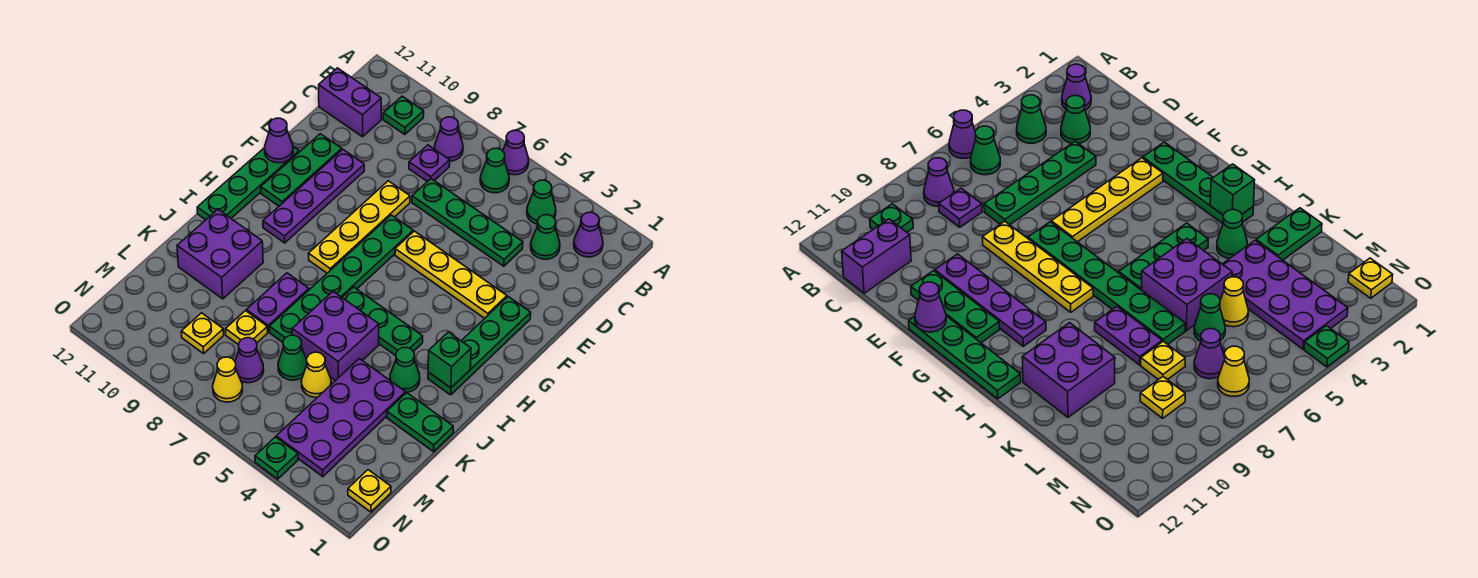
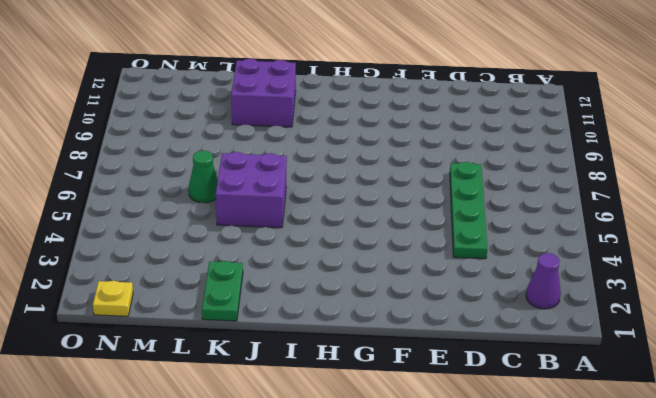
none -> purple cone A6 level 1
none -> green cone B4 level 1
none -> green cone B6 level 1
none -> purple cone B8 level 1

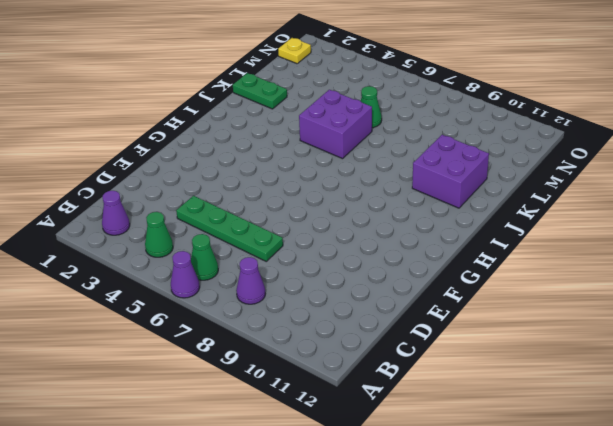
none -> green plate B10 level 1
none -> green cone C3 level 1
none -> purple plate C8 level 1
none -> purple brick C11:C12 level 1

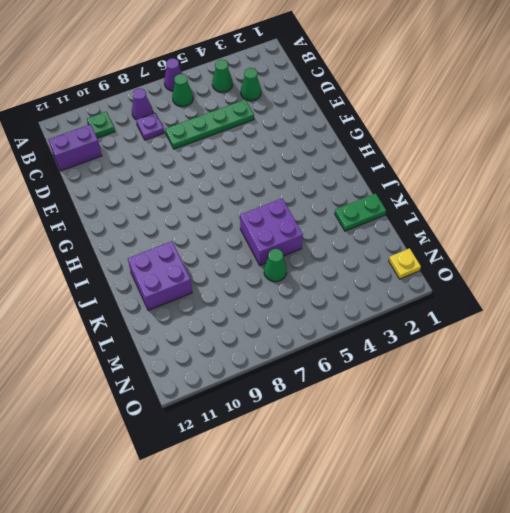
none -> purple cone B2 level 1
none -> yellow plate E8:H8 level 1
none -> purple plate E10:H10 level 1
none -> green plate E11:G11 level 1

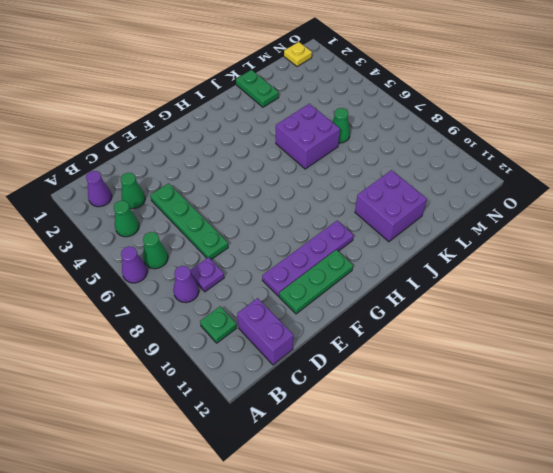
none -> yellow plate E8:H8 level 1
none -> green plate F2:I2 level 1
none -> yellow plate F3:F6 level 1
none -> green plate F7:K7 level 1

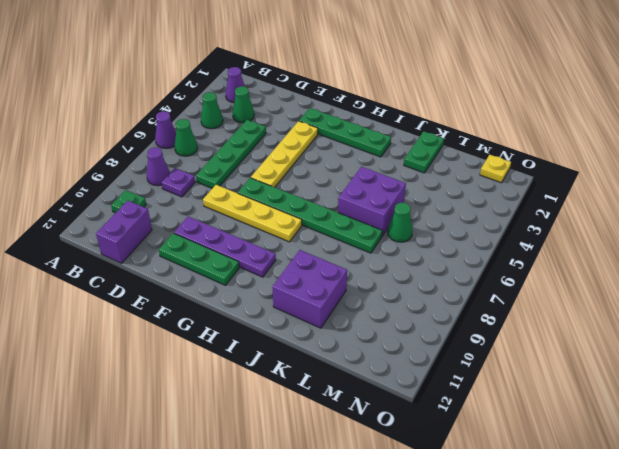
none -> green plate F12:I12 level 1
none -> green plate I4:I6 level 1
none -> green cone J3 level 1
none -> purple plate J8:K8 level 1

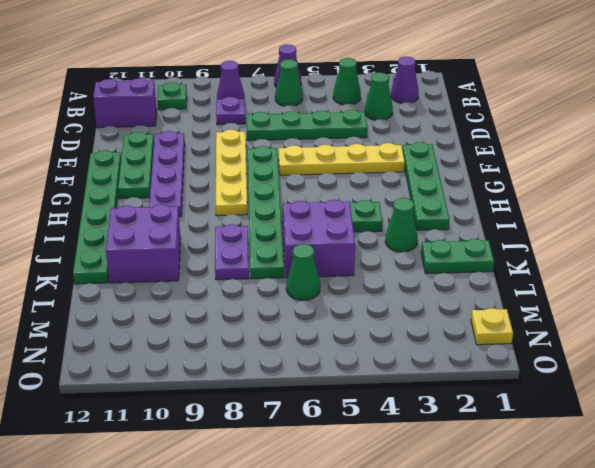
green plate F12:K12 level 1 -> green plate F12:I12 level 1
none -> purple plate K3:N4 level 1
none -> yellow cone L5 level 1
none -> yellow plate L8 level 1
none -> purple cone M7 level 1

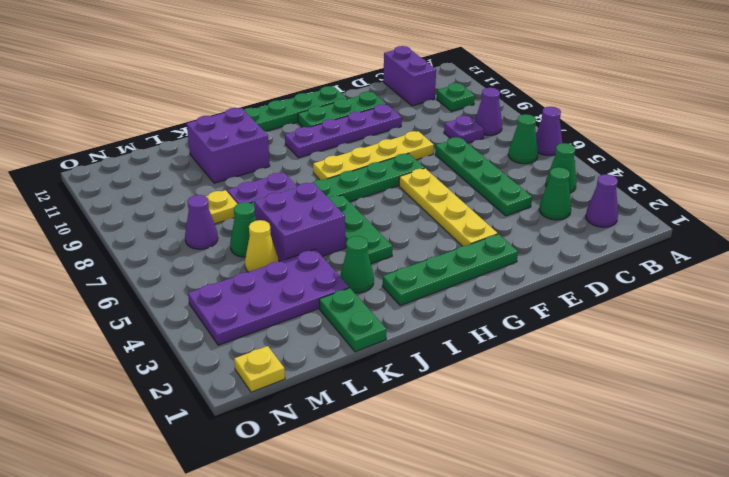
none -> yellow plate M9 level 1
none -> yellow cone N7 level 1
none -> green plate O4 level 1
none -> purple cone F12 level 2

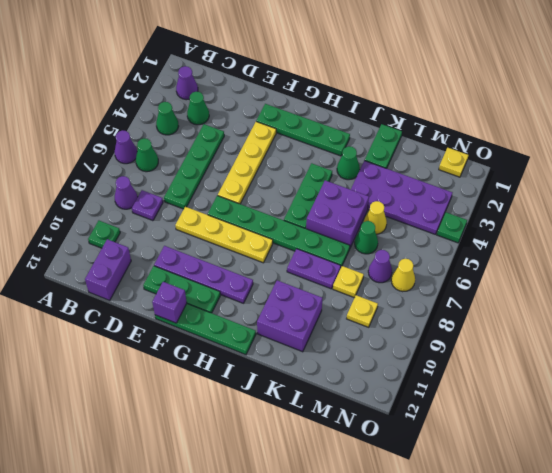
purple brick F12 level 2 -> purple cone F12 level 2
none -> green brick I2 level 2

